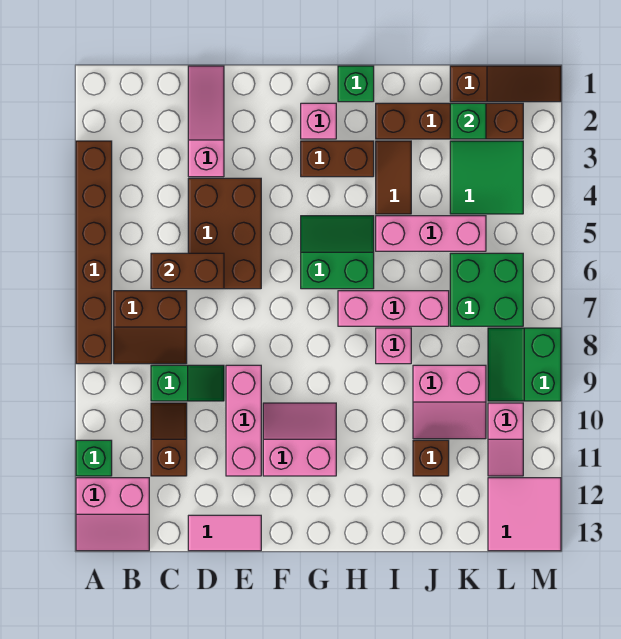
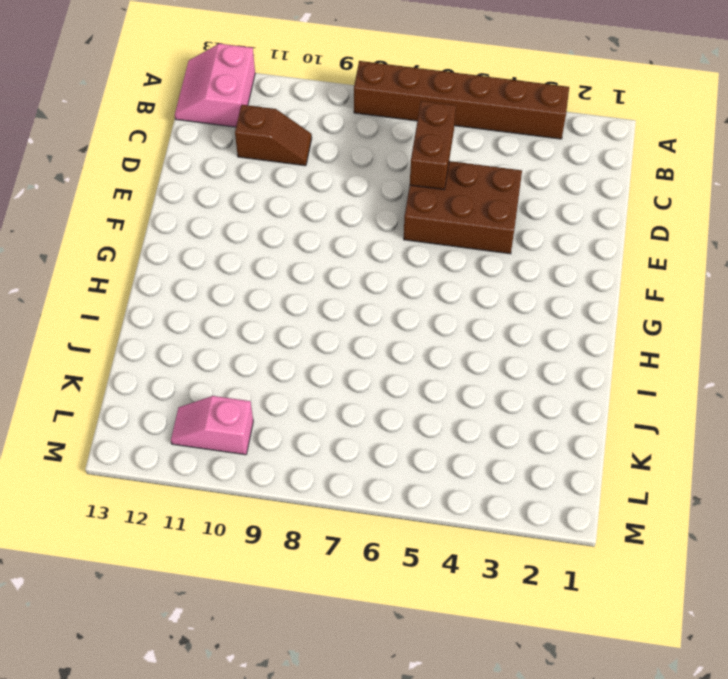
none -> green brick A11 level 1
none -> brown slope B7:C8 level 1 top 7
none -> green slope C9:D9 level 1 top C
none -> pink slope D1:D3 level 1 top 3

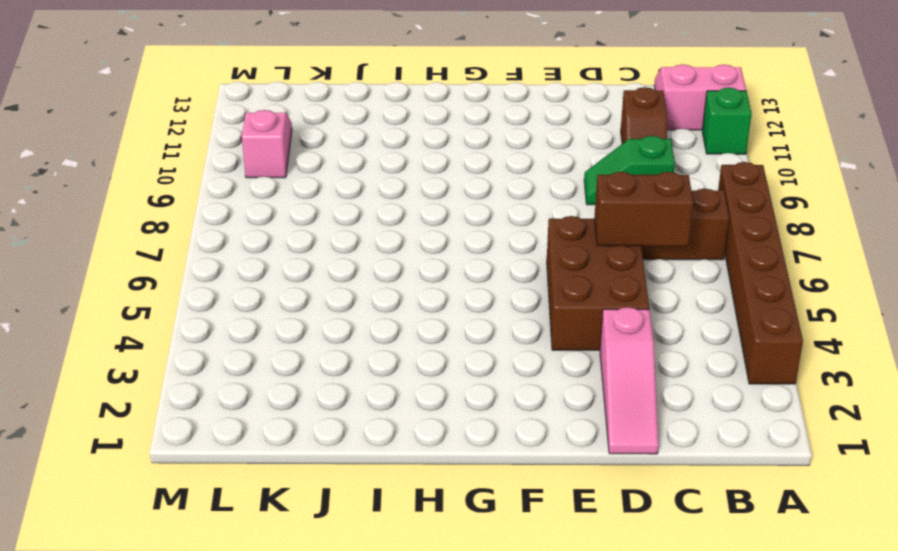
none -> pink tile D13:E13 level 1
none -> pink brick E9:E11 level 1
none -> pink slope F10:G11 level 1 top 11
none -> pink brick G2 level 1

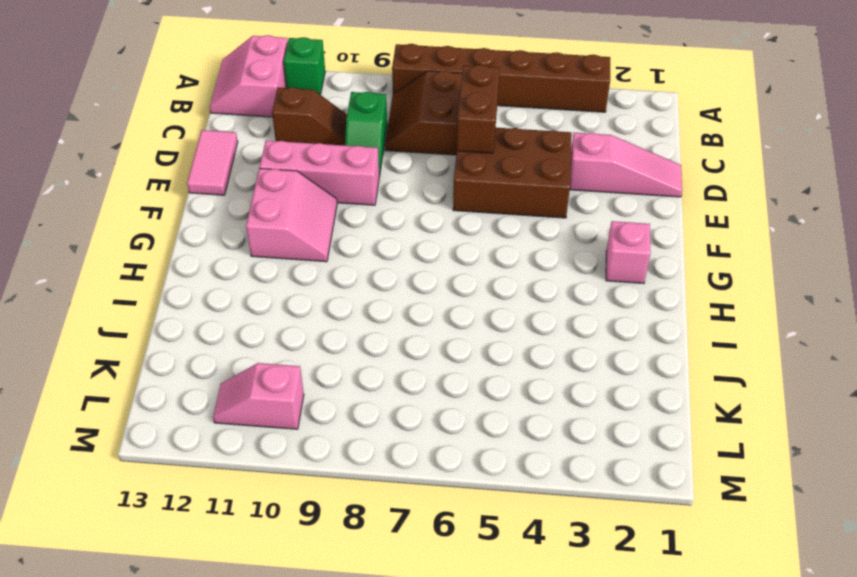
none -> brown brick G3:H3 level 1
none -> green slope G5:H6 level 1 top 6
none -> green brick H1 level 1
none -> pink brick H7:J7 level 1

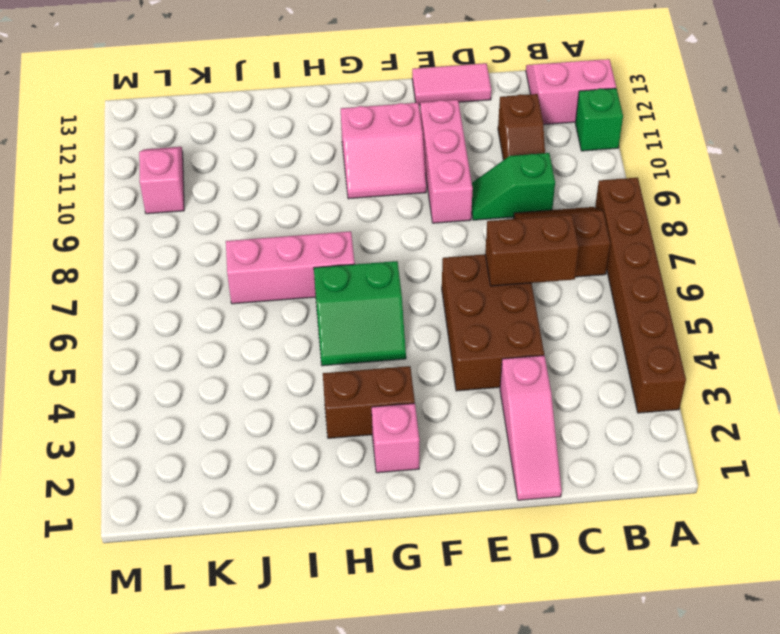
none -> green brick H1 level 1
none -> brown brick I2:L2 level 1
none -> brown tile I3:I4 level 1
none -> pink brick I5:K5 level 1

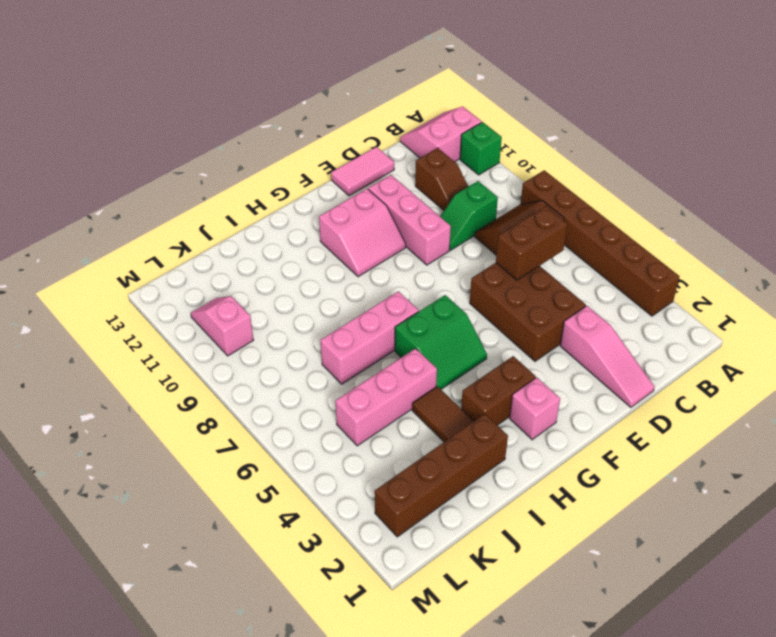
none -> green brick H1 level 1
none -> pink brick I8 level 1
none -> pink slope J9:K10 level 1 top 9
none -> brown brick J11 level 1

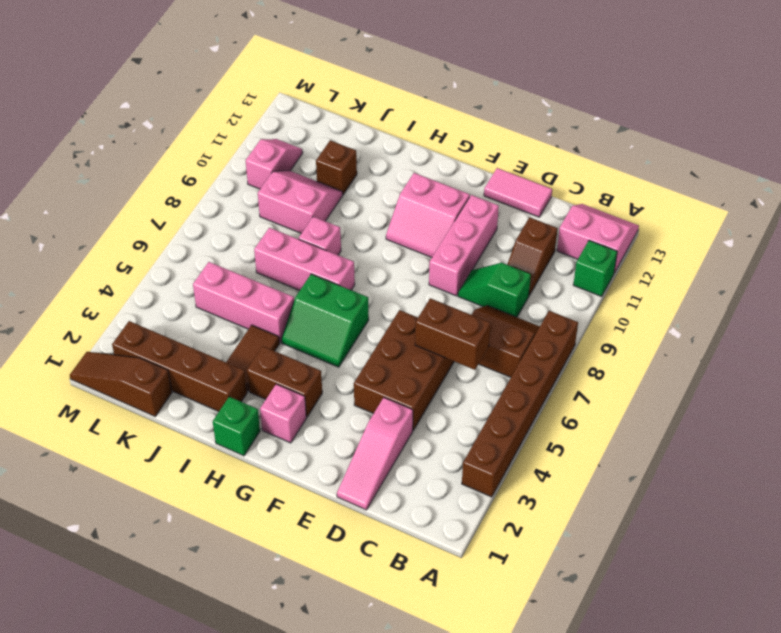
none -> green tile K3:L4 level 1
none -> green brick K6:L7 level 1
none -> green slope L8:M9 level 1 top M
none -> pink tile L12:M13 level 1

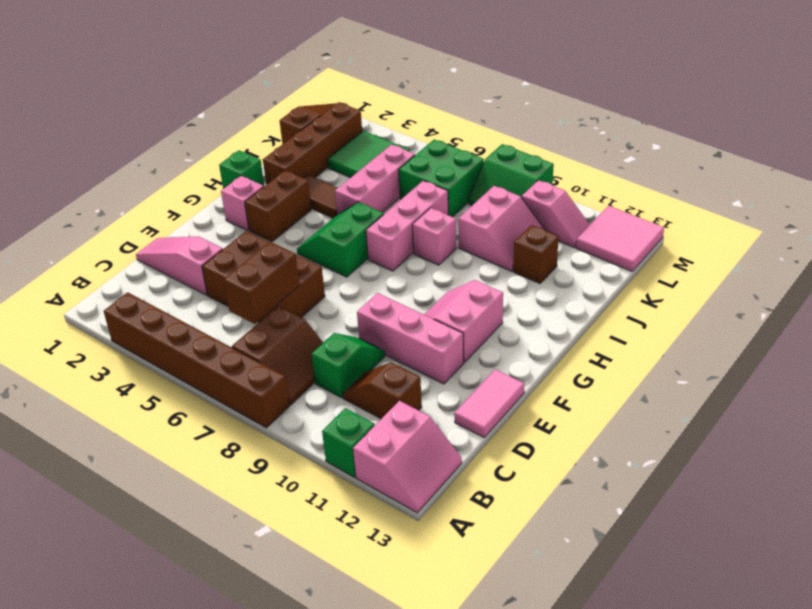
none -> green brick K2 level 2

